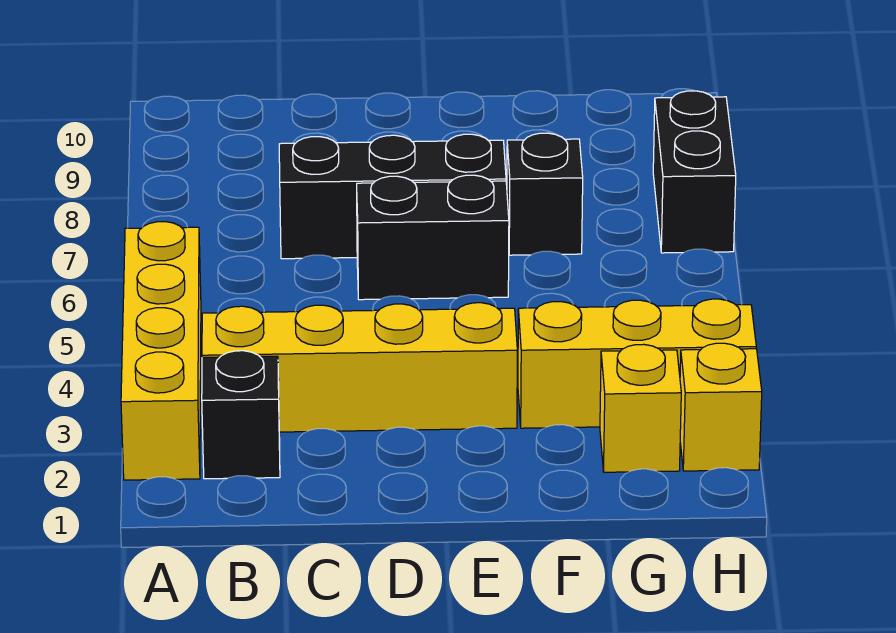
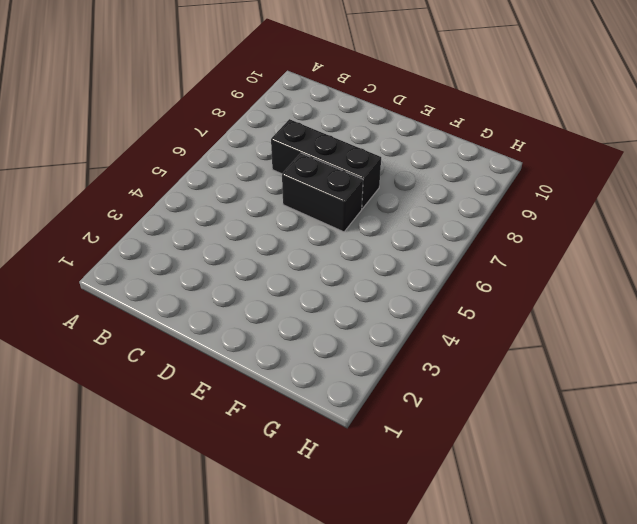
none -> yellow brick A2:A5 level 1
none -> black brick B2 level 1

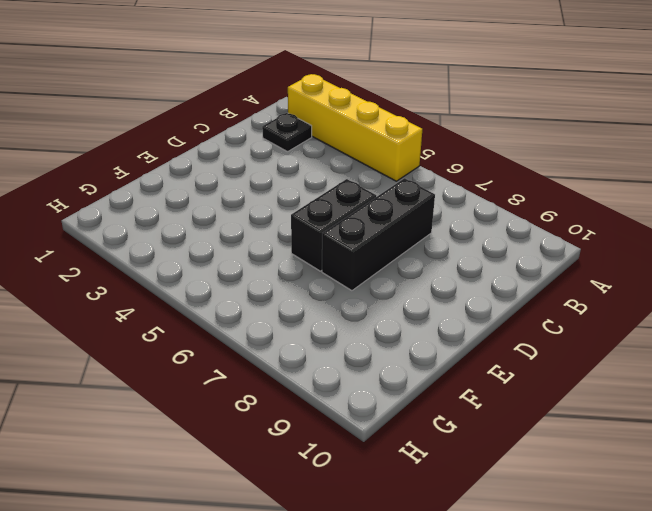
black plate B2 level 1 -> black brick B2 level 1
none -> yellow brick B3:E3 level 1
none -> yellow brick F3:H3 level 1

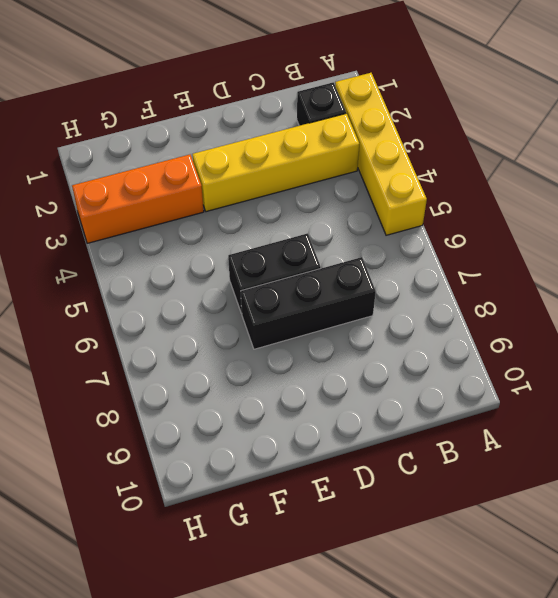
orange brick F3:H3 level 1 -> yellow brick F3:H3 level 1
none -> black brick F7 level 1
none -> yellow brick G2 level 1

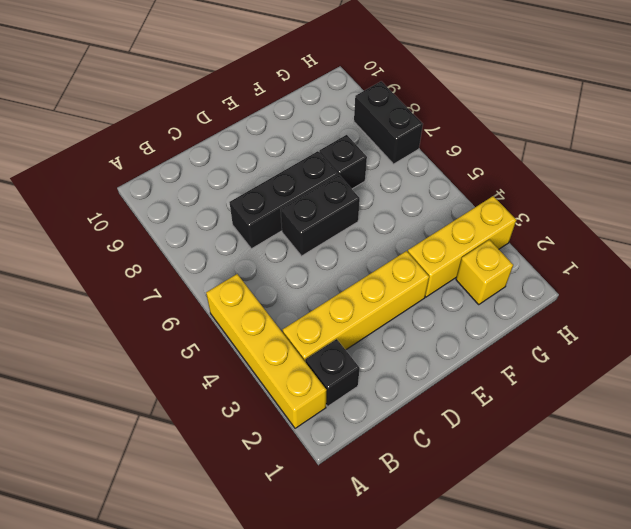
none -> yellow brick H2 level 1

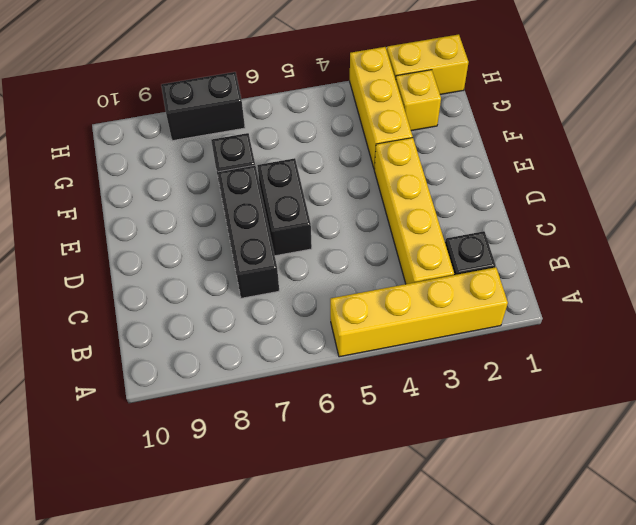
yellow brick H1:H2 level 1 -> yellow brick H2 level 1

